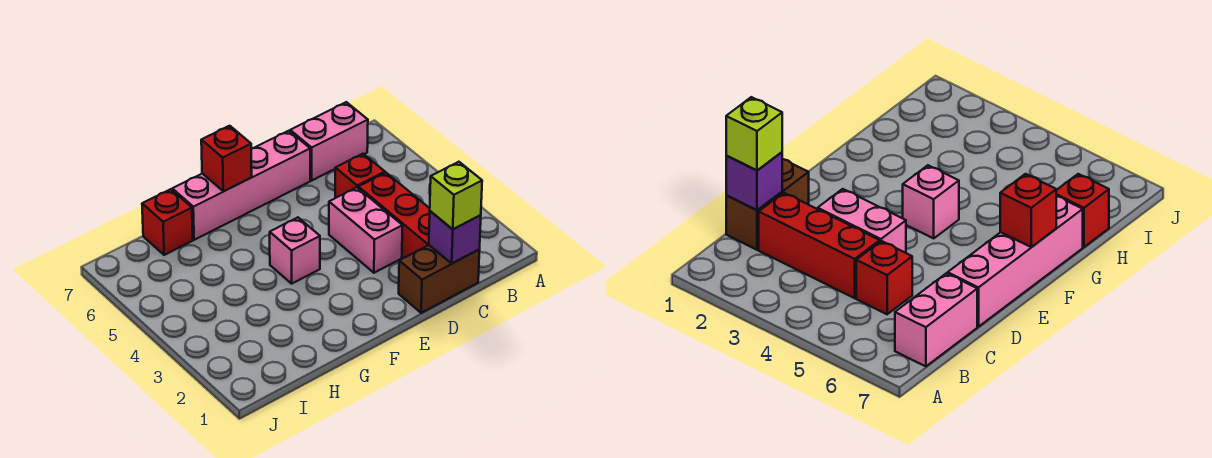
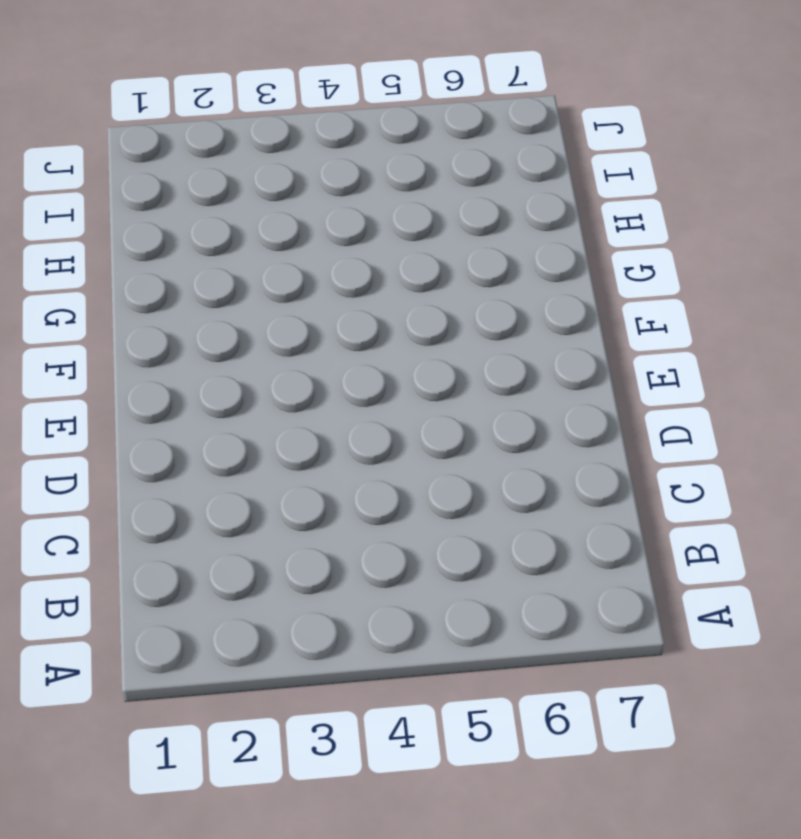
none -> pink brick B7:C7 level 1
none -> brown brick C1:D1 level 1

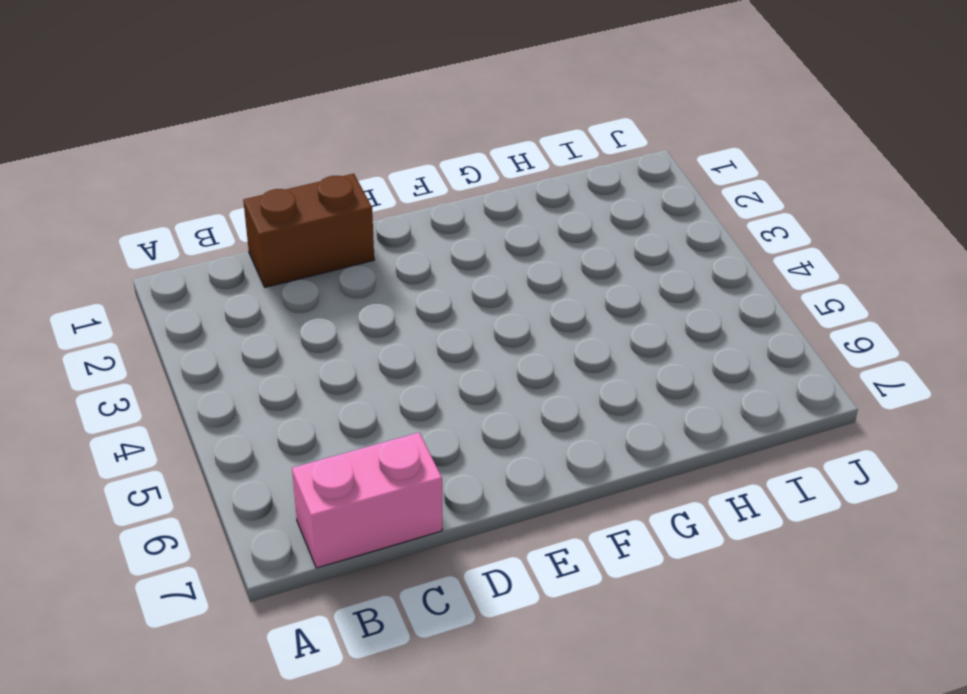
none -> red brick C2:C4 level 1
none -> red brick C5 level 1

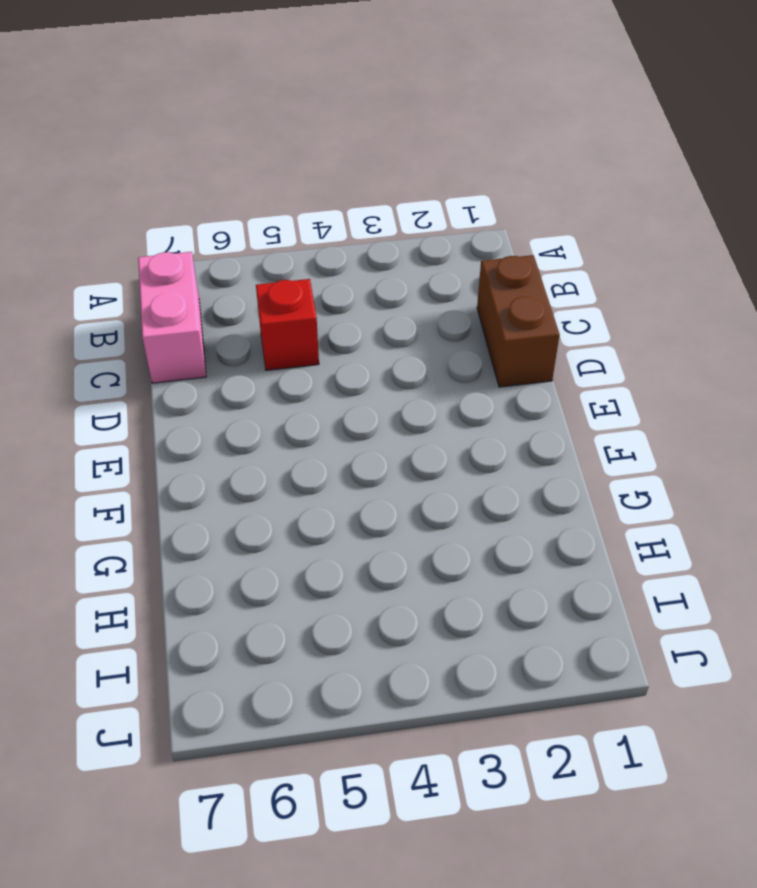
none -> red brick C2:C4 level 1
none -> pink brick D3:D4 level 1

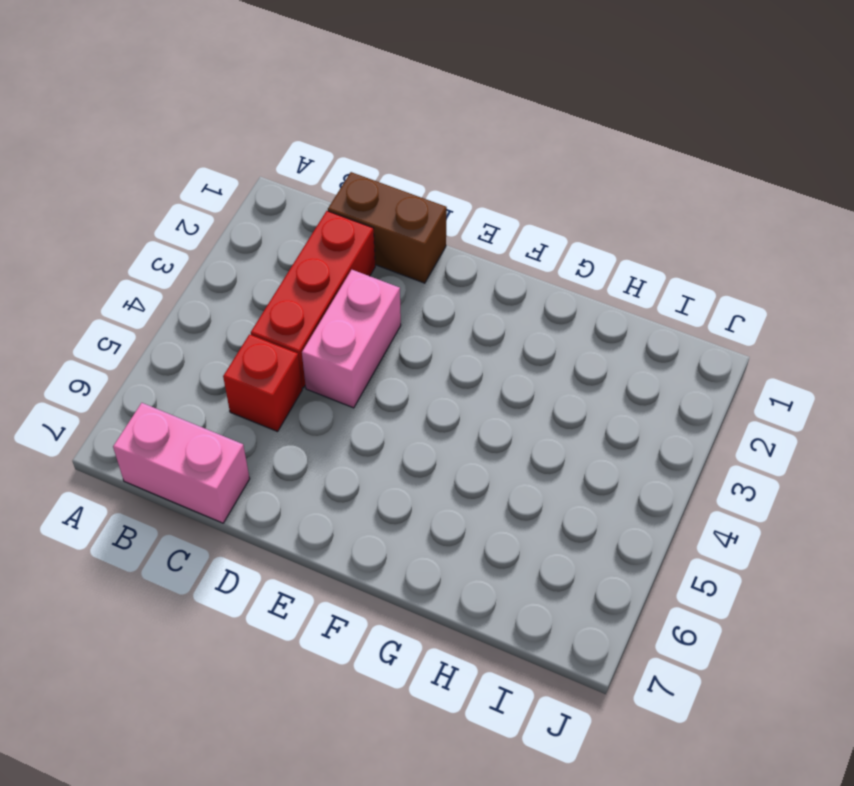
none -> pink brick D7:G7 level 1
none -> pink brick F4 level 1

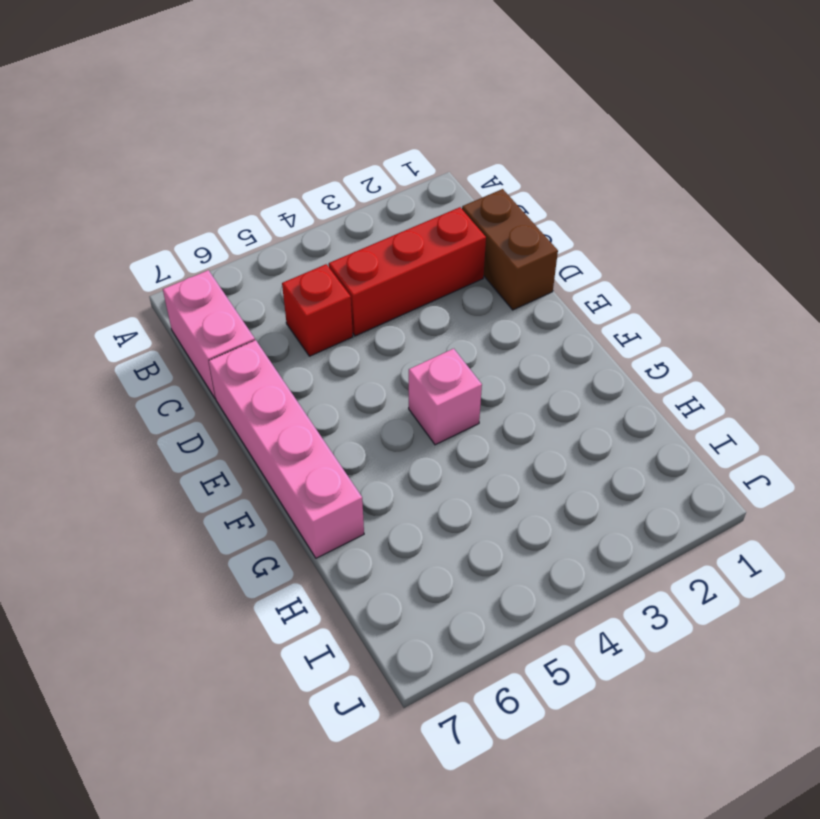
none -> pink brick D3:D4 level 1
none -> red brick H7 level 1

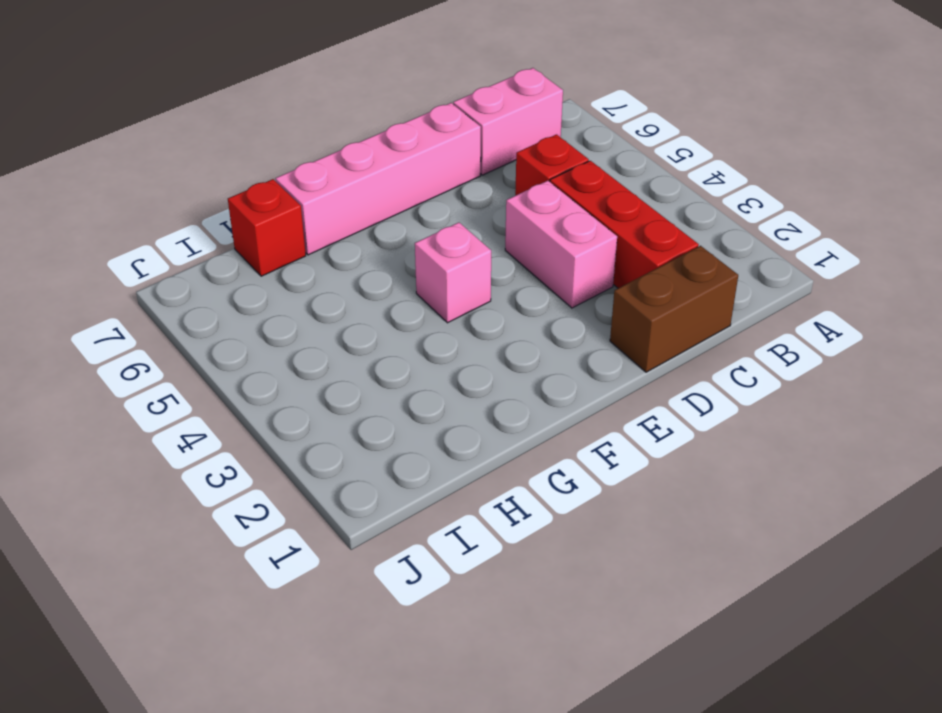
none -> purple brick C1 level 2
none -> red brick F7 level 2

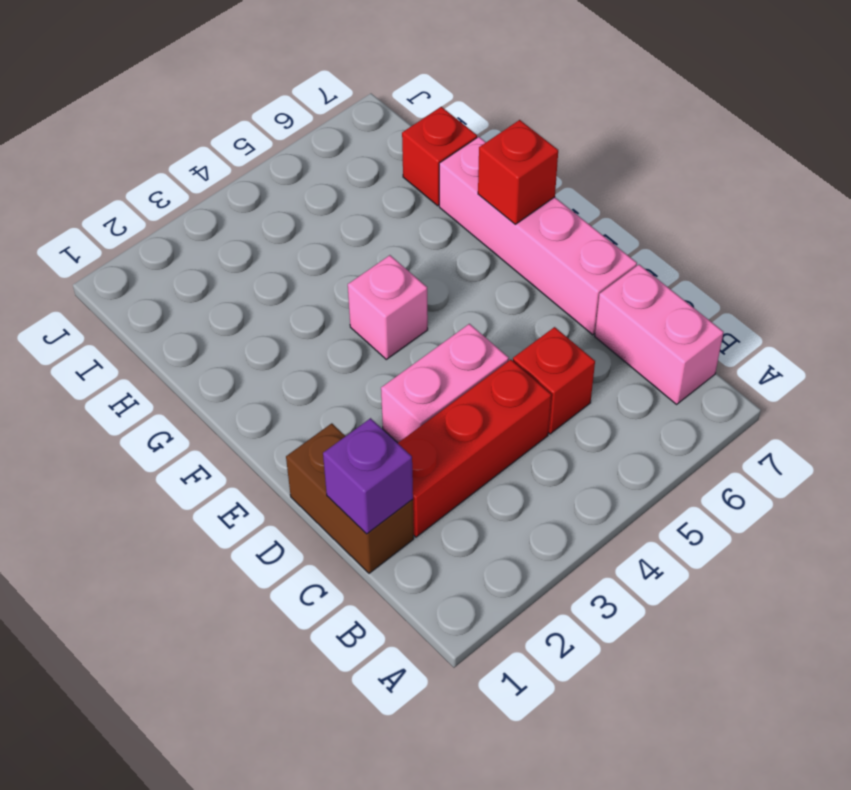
none -> lime brick C1 level 3

